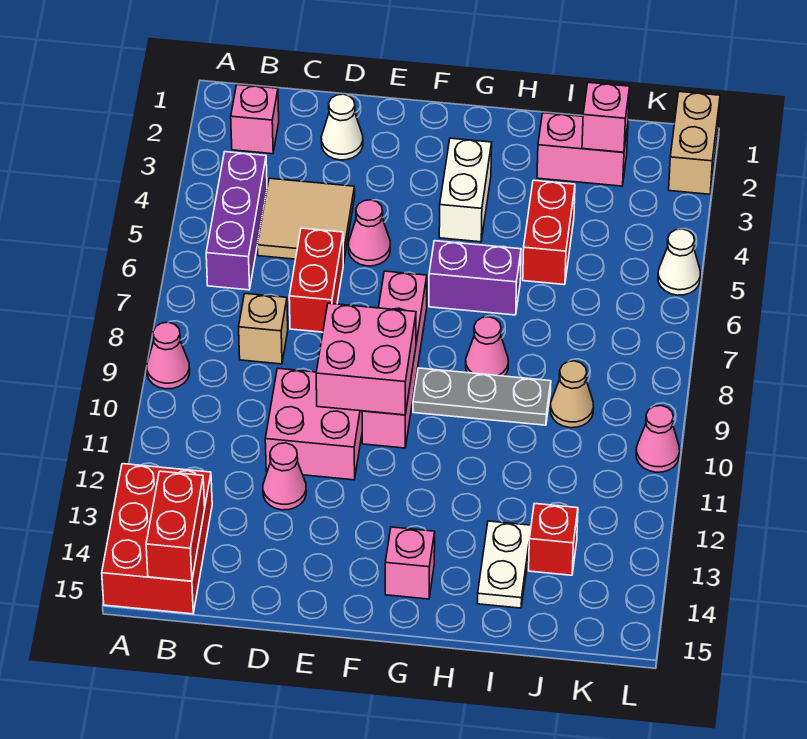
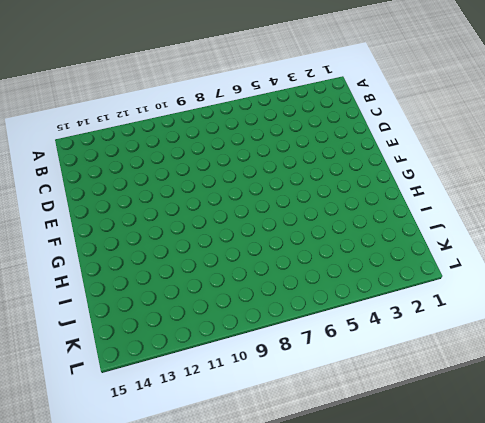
none -> pink cone A9 level 1
none -> red brick A13:B15 level 1
none -> pink brick B2 level 1

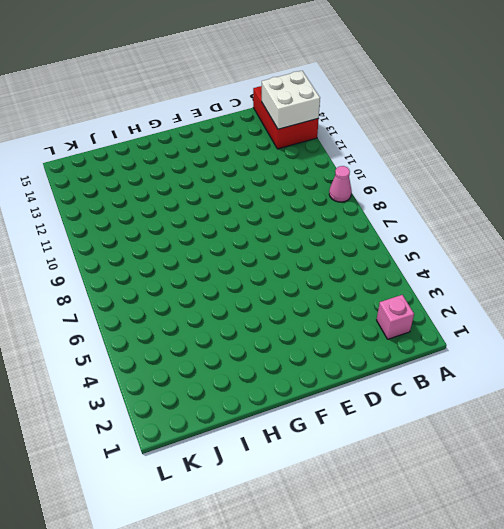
white brick A13:B14 level 2 -> red brick B14:B15 level 2
none -> purple brick B4:B6 level 1
none -> tan tile C4:D5 level 1
none -> tan brick C8 level 1

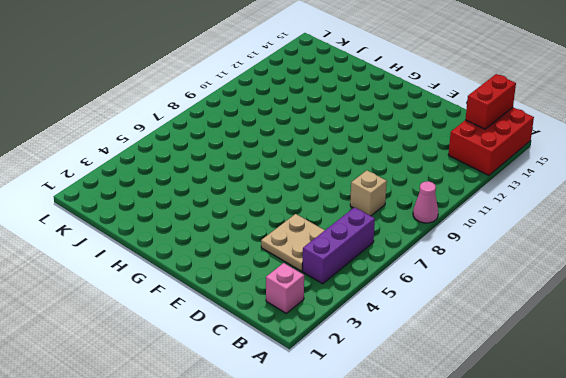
tan plate C4:D5 level 1 -> tan tile C4:D5 level 1
none -> white cone D2 level 1
none -> red brick D6:D7 level 1
none -> pink brick D10:E11 level 1

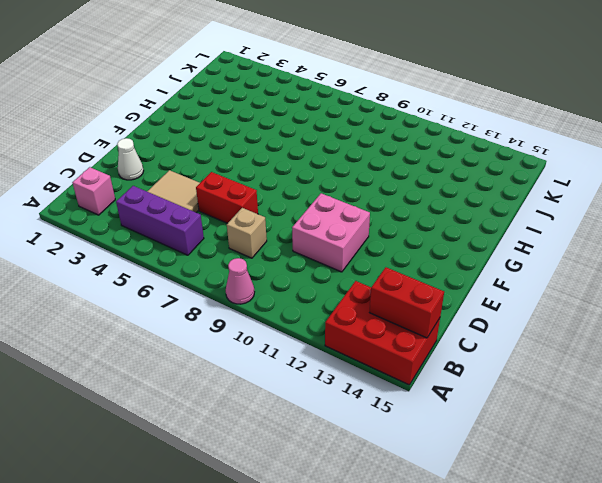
none -> pink cone D12 level 1
none -> pink cone E5 level 1
none -> pink brick F7:F10 level 1

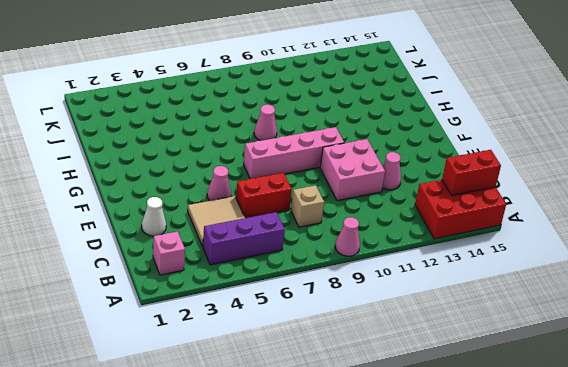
none -> white brick G3:G4 level 1
none -> purple brick G6:H6 level 1
none -> grey plate G9:I9 level 1

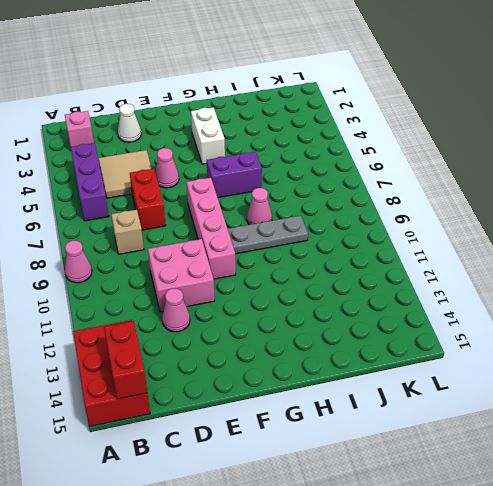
none -> pink brick G14 level 1
none -> pink brick I2:J2 level 1
none -> red brick I4:I5 level 1

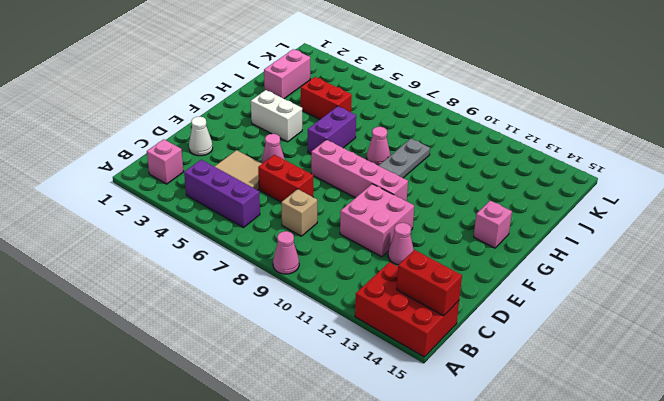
none -> white plate I13:I14 level 1
none -> tan cone J9 level 1
none -> red brick J13 level 1

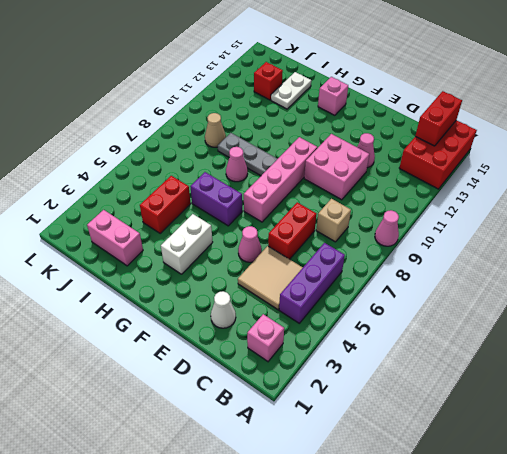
none -> tan brick L1:L2 level 1
none -> white cone L5 level 1
none -> pink cone L10 level 1

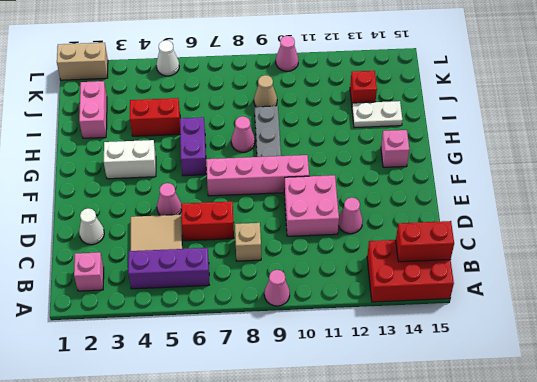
none -> pink brick E9:F10 level 2
none -> pink brick J2 level 2

